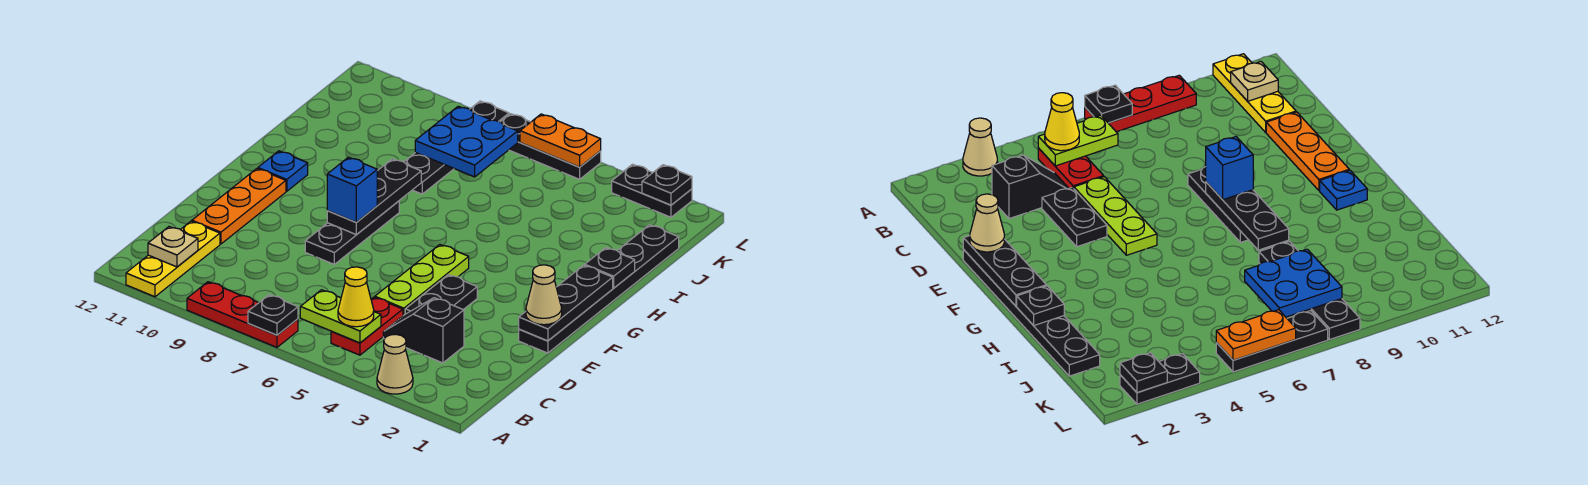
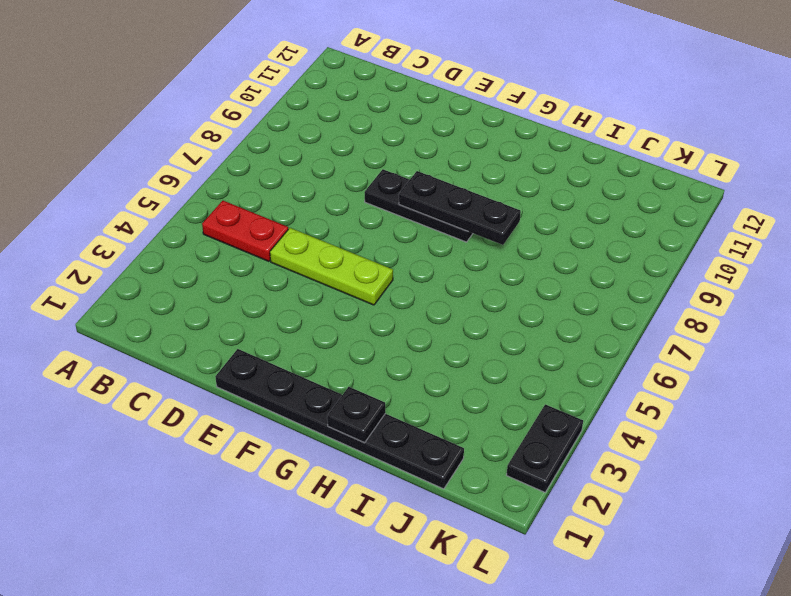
none -> tan cone A3 level 1
none -> red plate A7:A9 level 1
none -> yellow plate A11:C11 level 1

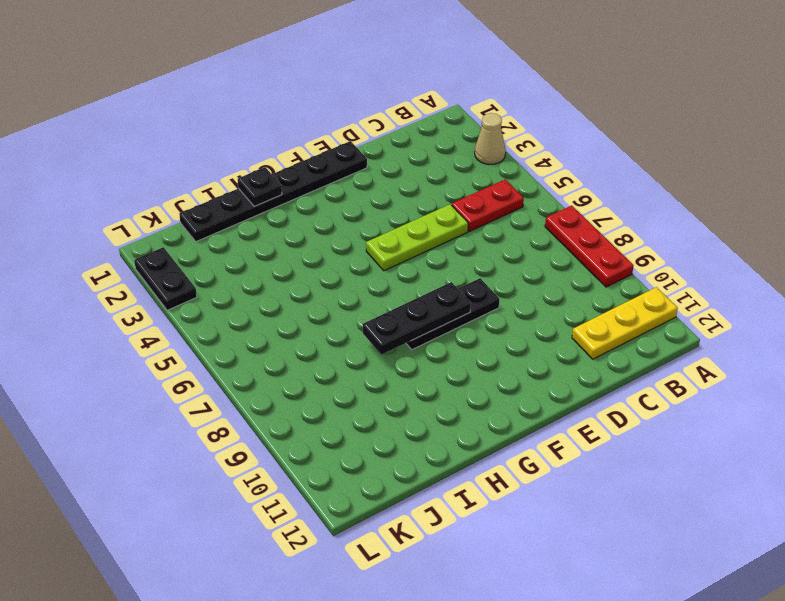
none -> black slope C3:C4 level 1 top 3
none -> black plate D4:E4 level 1
none -> orange plate D11:F11 level 1

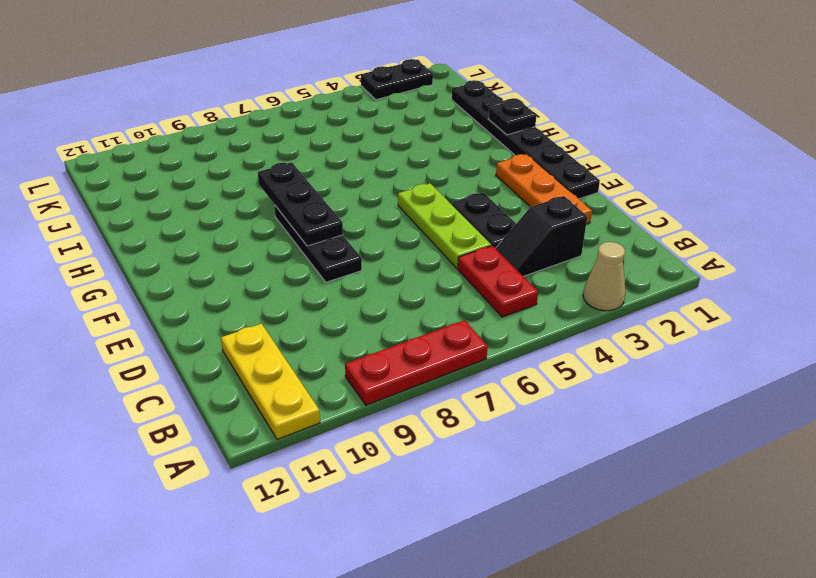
orange plate D2:F2 level 1 -> orange plate D11:F11 level 1
none -> blue plate G11 level 1
none -> black plate I8:L8 level 1
none -> black plate L5:L7 level 1

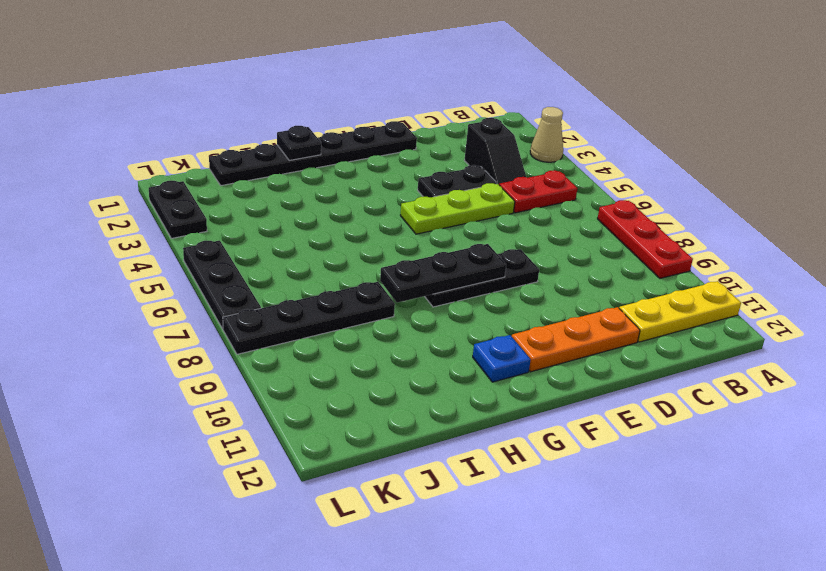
none -> black plate A7 level 2
none -> lime plate B5:B6 level 2
none -> tan plate B11 level 2

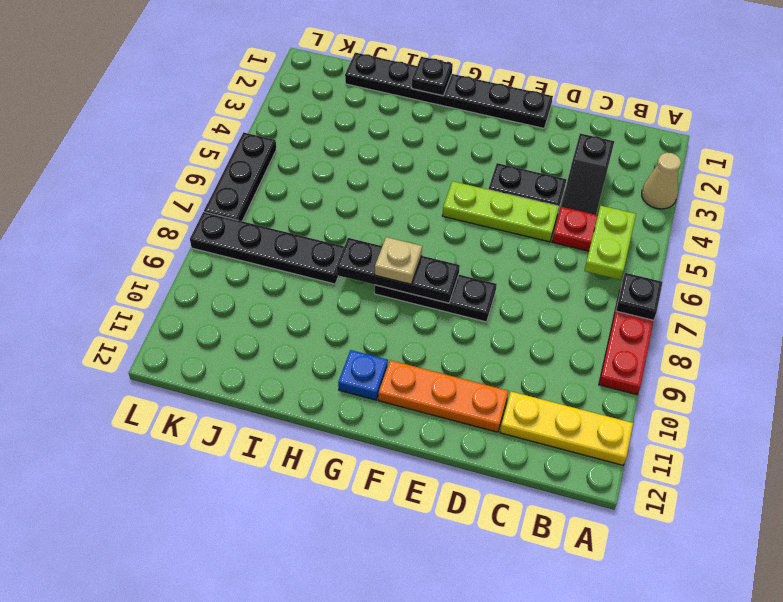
tan plate G8 level 3 -> tan plate B11 level 2
none -> black plate L2:L3 level 1
none -> black plate E1:G1 level 2
none -> blue plate J7:K8 level 2

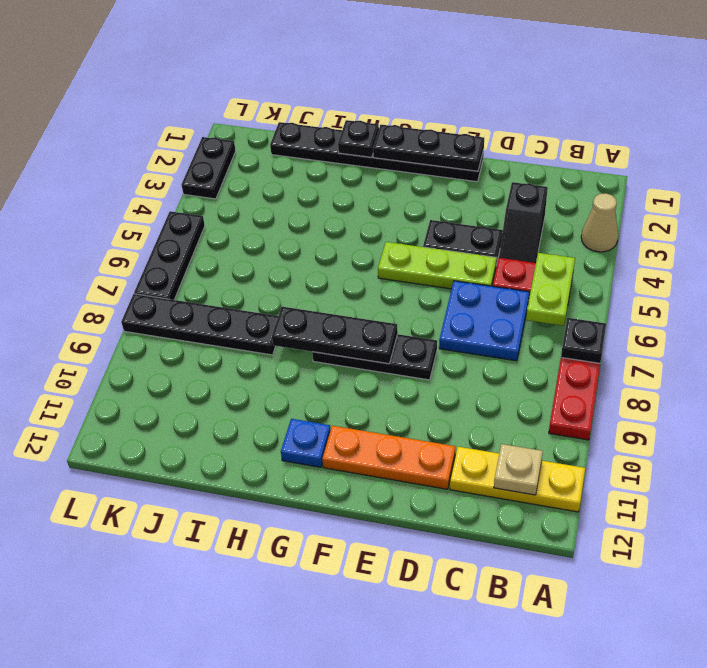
blue plate C6:D7 level 1 -> blue plate J7:K8 level 2
none -> black plate L2 level 2
none -> orange plate L5:L6 level 2
none -> yellow cone B5 level 3

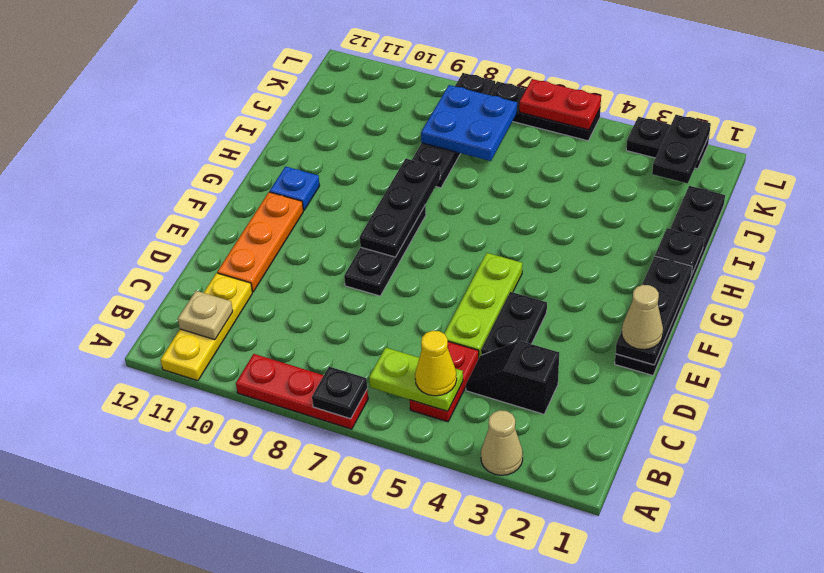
black plate K2:L2 level 2 -> black plate L2 level 2
red plate L5:L6 level 2 -> orange plate L5:L6 level 2
none -> blue brick F8 level 3

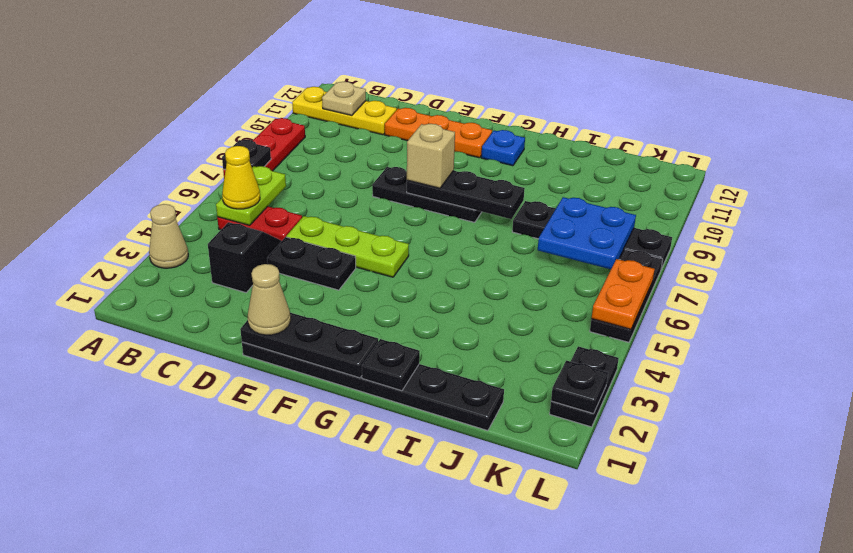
tan brick F8 level 3 -> blue brick F8 level 3

